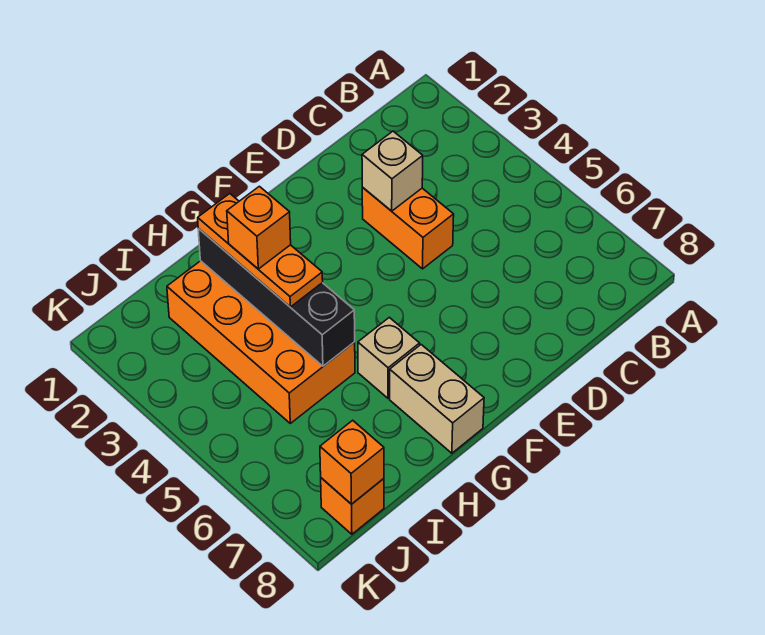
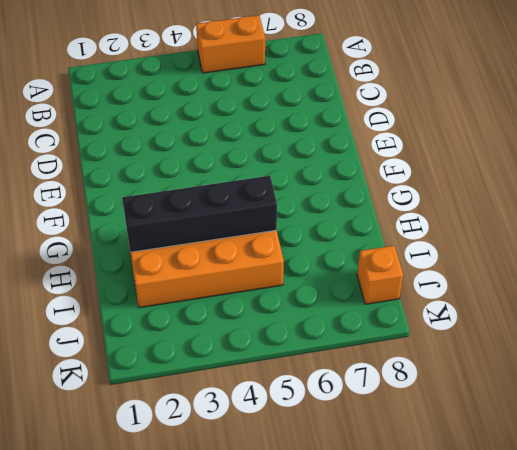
orange brick A5:A6 level 1 -> orange brick D3:D4 level 1
none -> tan brick G6 level 1
none -> tan brick G7:G8 level 1

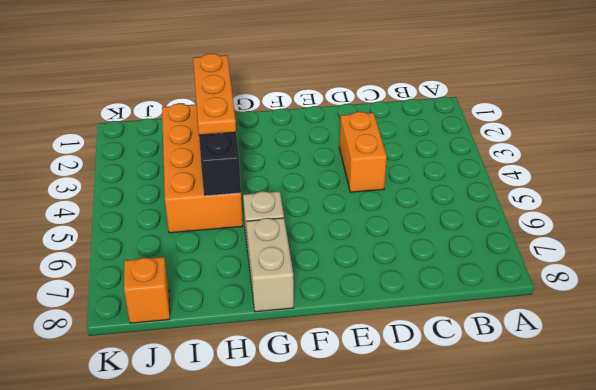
none -> tan brick D3 level 2
none -> orange brick J8 level 2

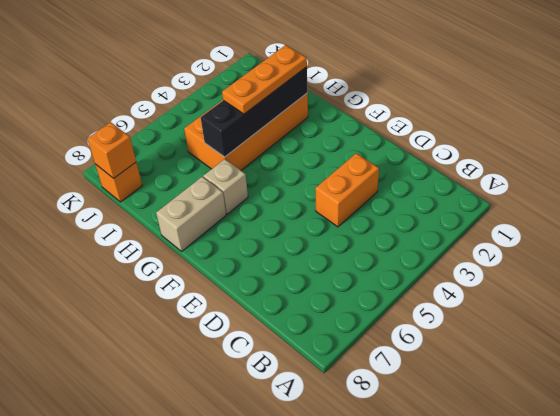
none -> tan brick D3 level 2
none -> orange brick H3 level 4

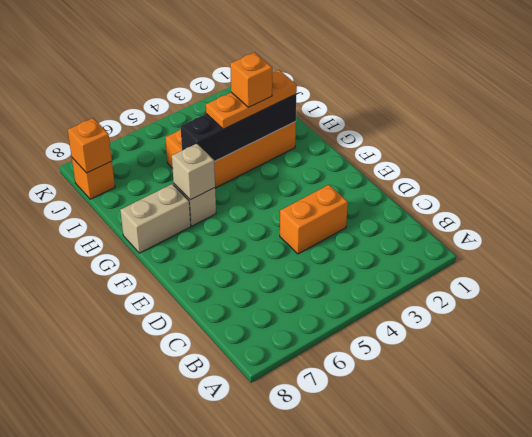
tan brick G6 level 2 -> tan brick D3 level 2

